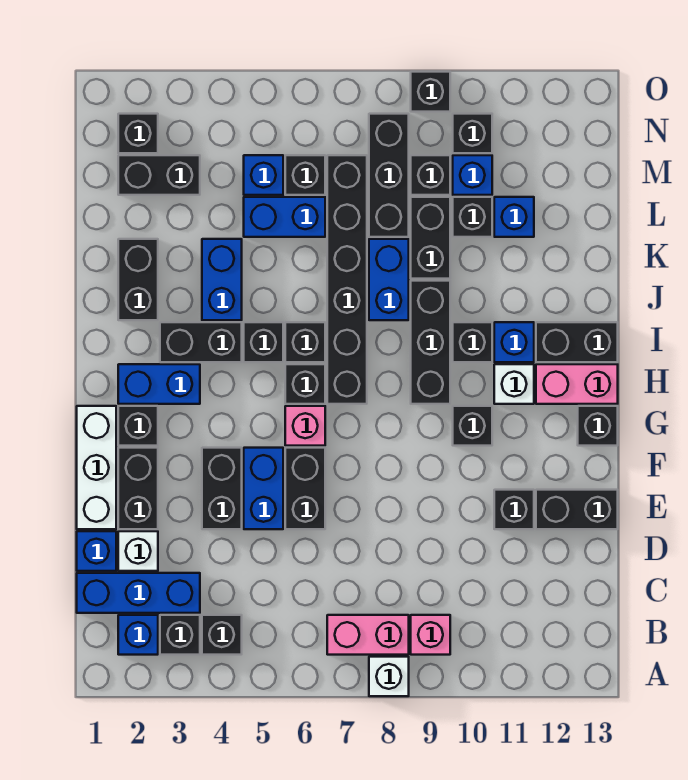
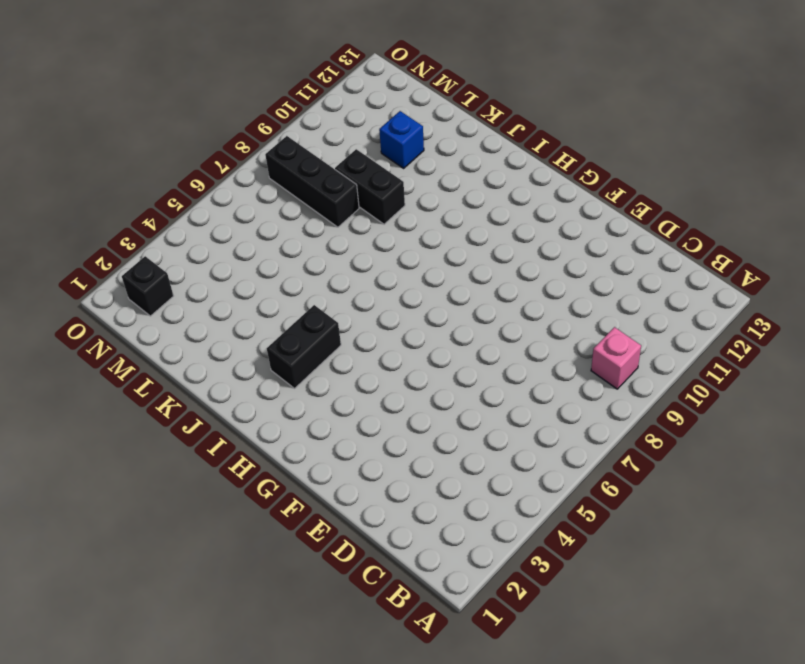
none -> white brick A8 level 1
none -> blue brick B2 level 1
none -> black brick B3 level 1
none -> black brick B4 level 1

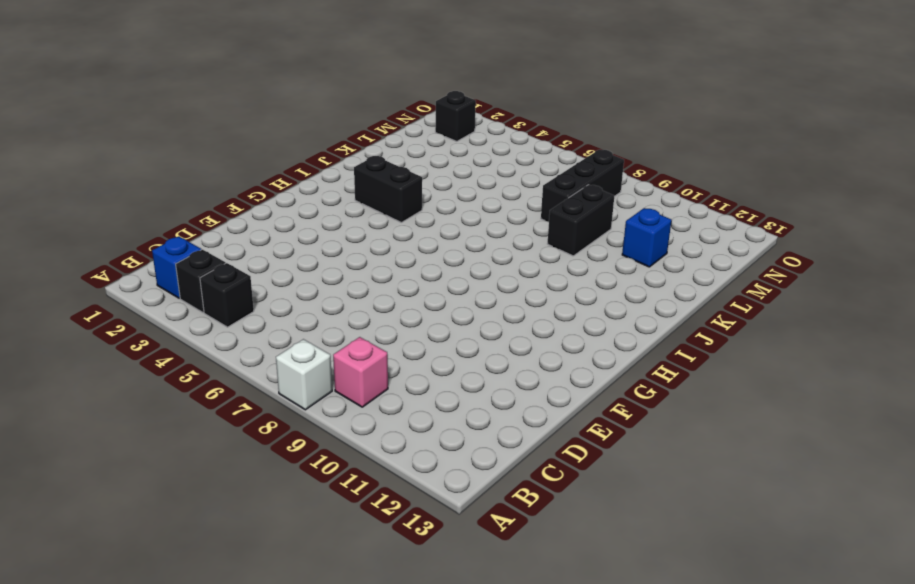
none -> pink brick B7:B8 level 1
none -> blue brick C1:C3 level 1
none -> blue brick D1 level 1
none -> white brick D2 level 1

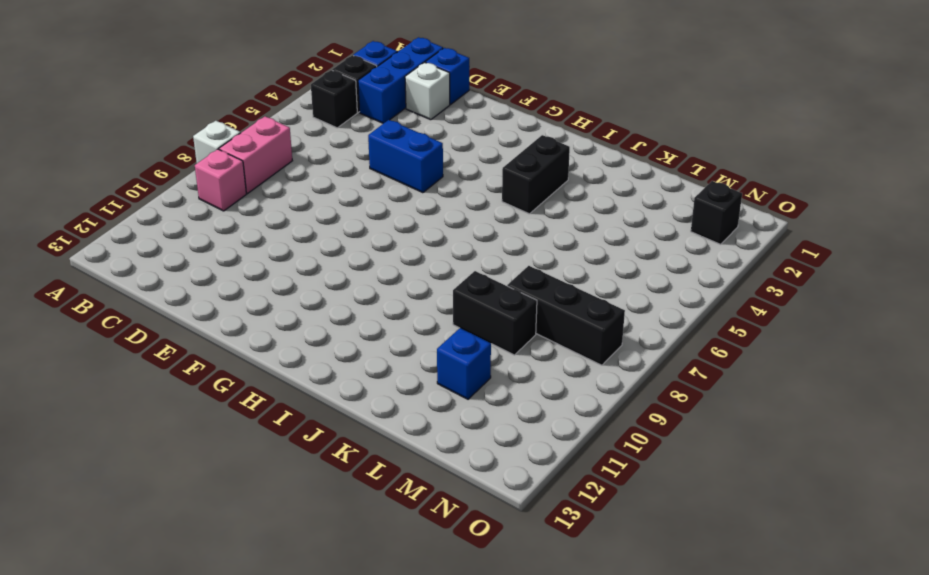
none -> white brick E1:G1 level 1
none -> black brick E2:F2 level 1
none -> black brick E4:F4 level 1
none -> black brick E6:F6 level 1

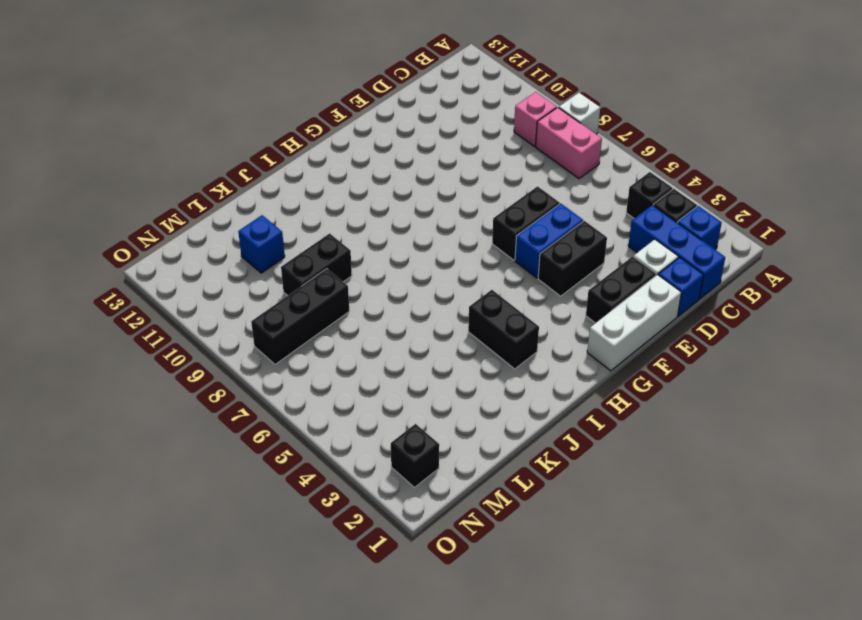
none -> black brick E11 level 1
none -> black brick E12:E13 level 1
none -> black brick G2 level 1
none -> pink brick G6 level 1

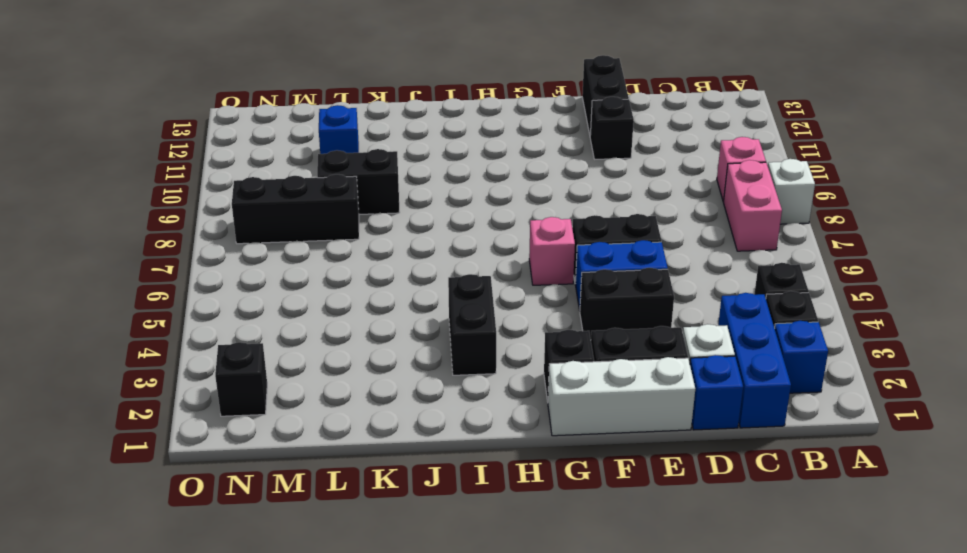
none -> black brick G10 level 1
none -> black brick G13 level 1
none -> blue brick H2:H3 level 1
none -> black brick H6 level 1

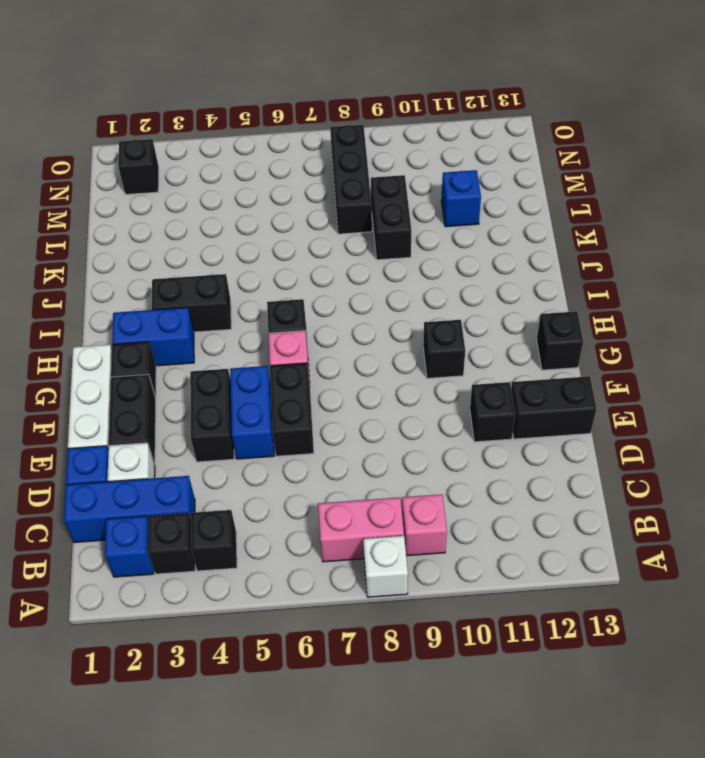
none -> black brick H7:M7 level 1
none -> black brick H9:J9 level 1
none -> white brick H11 level 1
none -> pink brick H12:H13 level 1

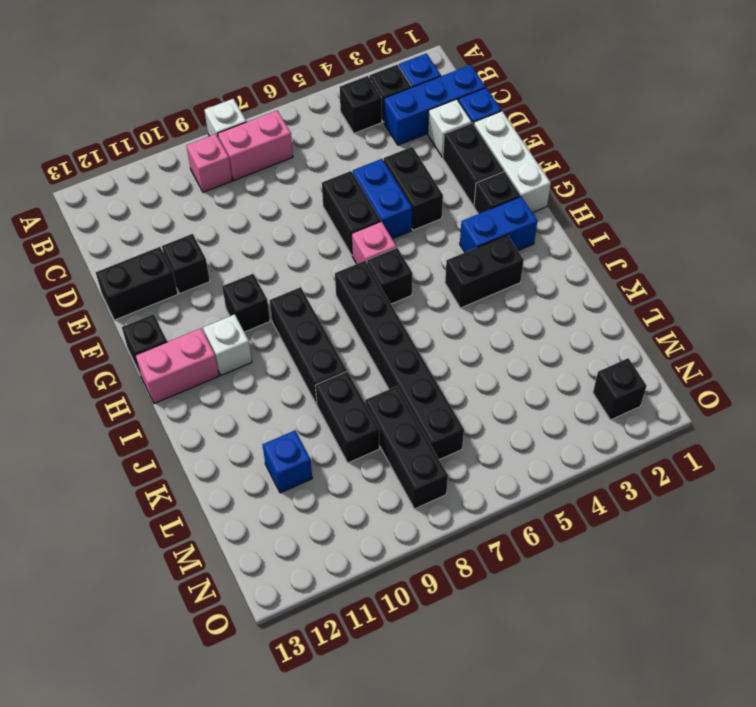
none -> black brick I5 level 1
none -> black brick I6 level 1
none -> black brick I10 level 1
none -> blue brick I11 level 1

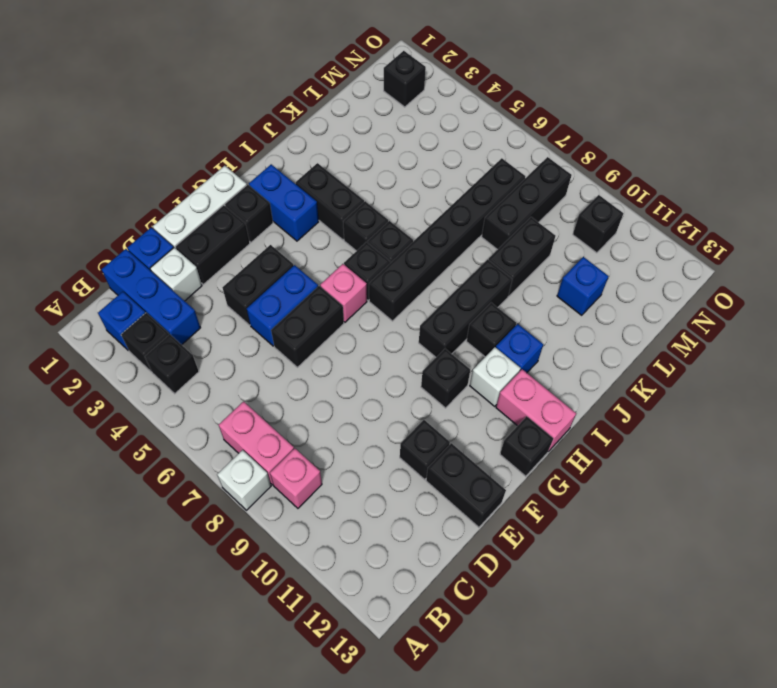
none -> black brick I12:I13 level 1
none -> black brick J2:K2 level 1
none -> blue brick J4:K4 level 1
none -> blue brick J8:K8 level 1

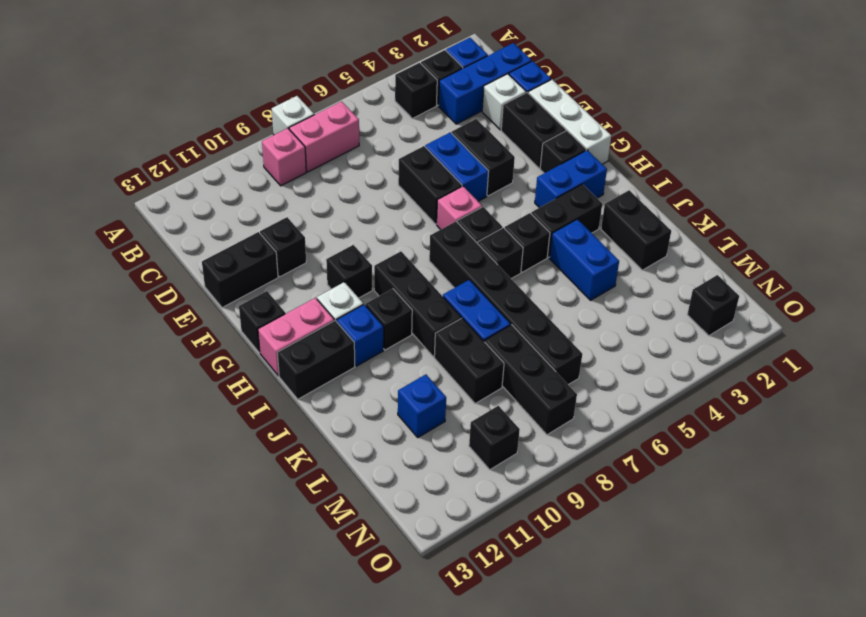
none -> blue brick L5:L6 level 1
none -> black brick L10 level 1
none -> black brick M2:M3 level 1
none -> blue brick M5 level 1

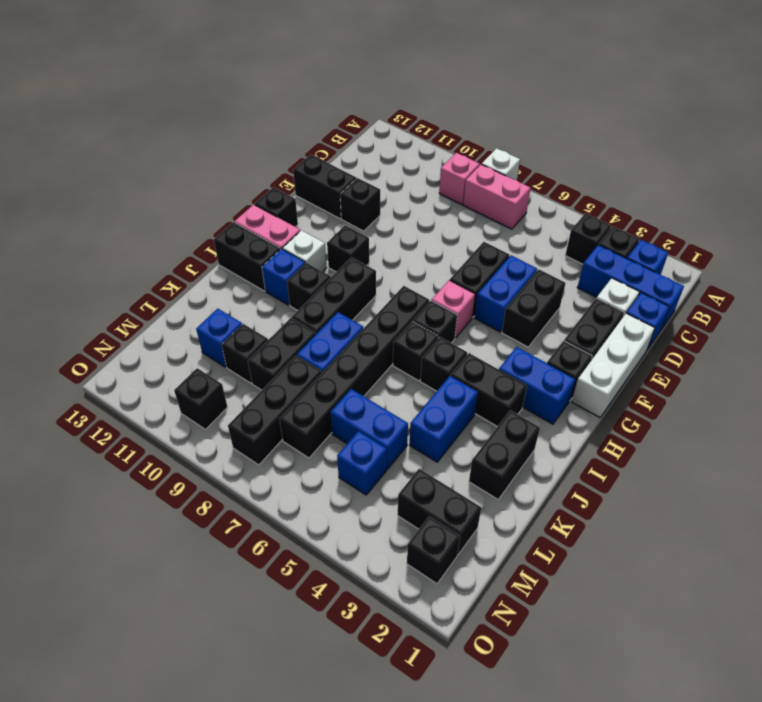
none -> black brick M6 level 1
none -> black brick M9 level 1
none -> blue brick M10 level 1
none -> black brick O9 level 1

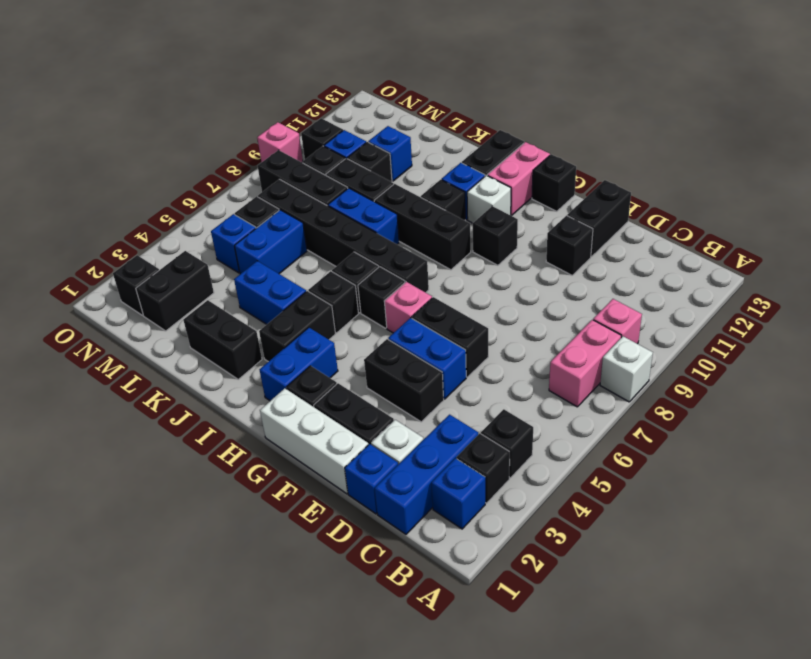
pink brick O9 level 1 -> black brick O9 level 1

